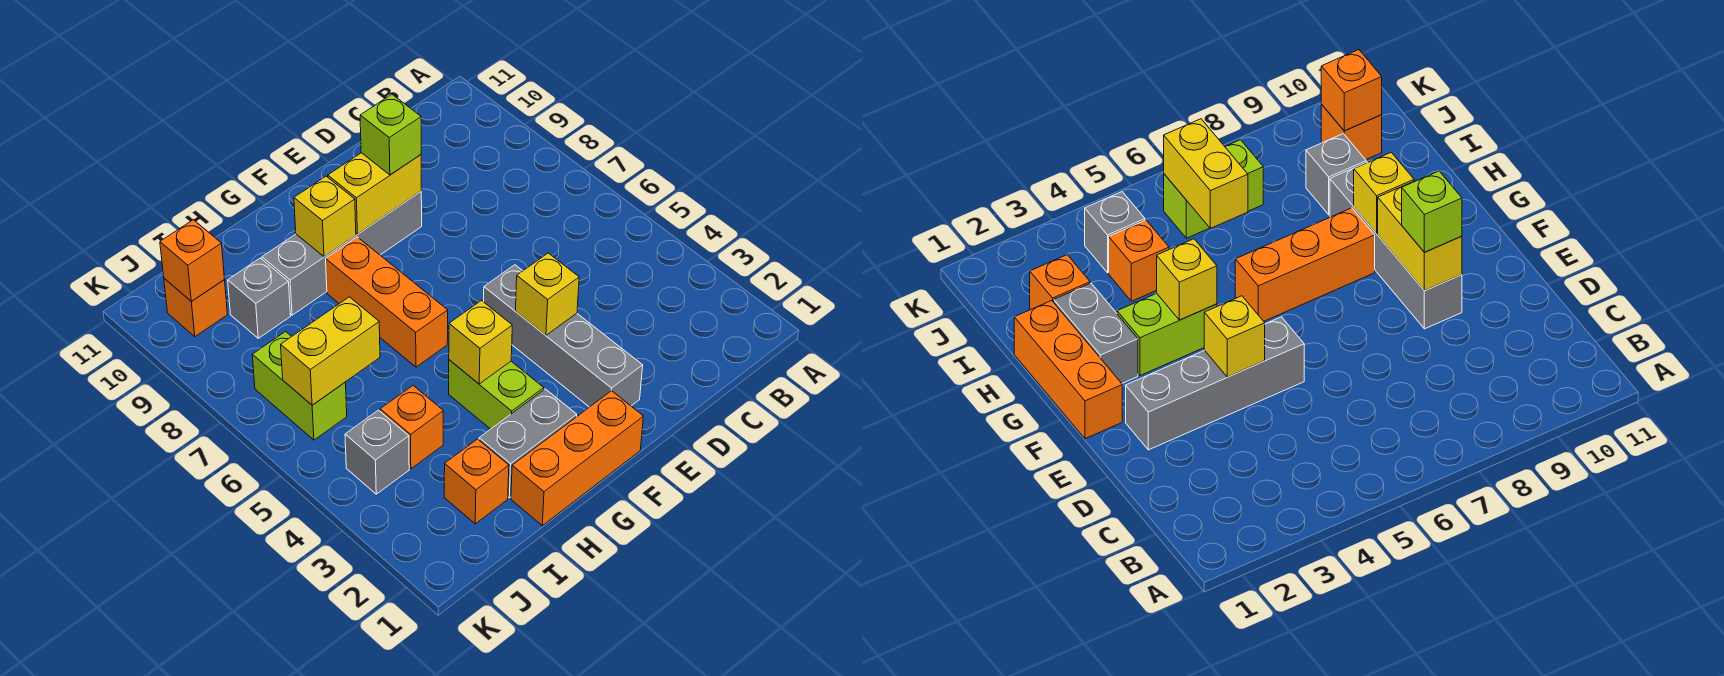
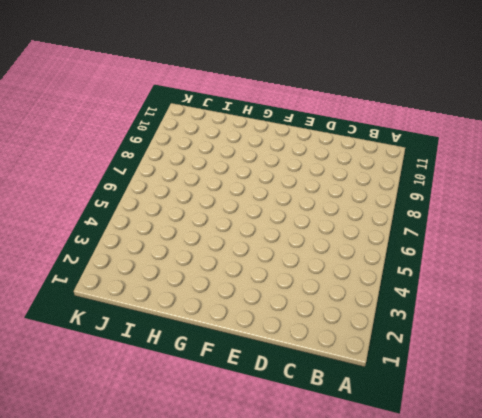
none -> grey brick E2:E5 level 1
none -> grey brick E9:H9 level 1
none -> orange brick F1:H1 level 1

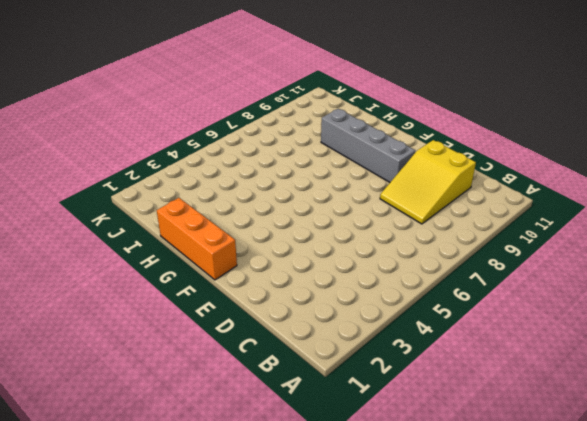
yellow slope C8:D10 level 1 top 10 -> none
none -> grey brick E2:E5 level 1
none -> grey brick G2:H2 level 1
none -> lime brick G3:G4 level 1

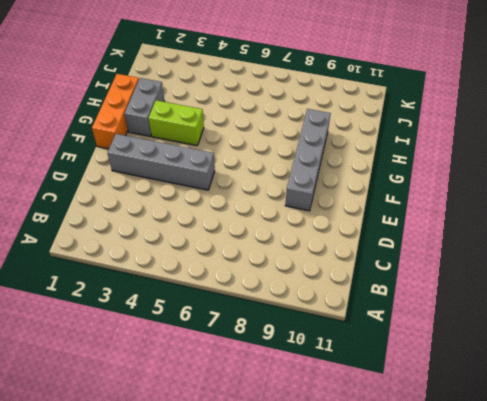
none -> orange brick G6:G8 level 1
none -> orange brick I2 level 1
none -> orange brick I4 level 1

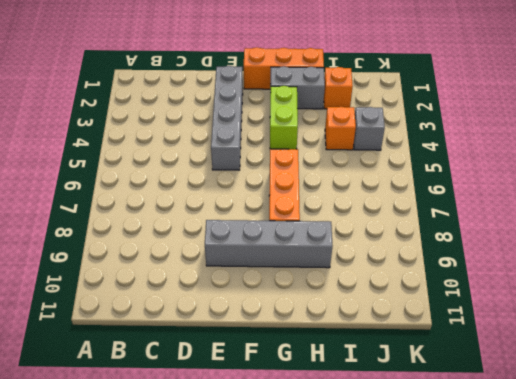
none -> grey brick I9 level 1
none -> lime brick J6:J7 level 1
none -> orange brick J10 level 1

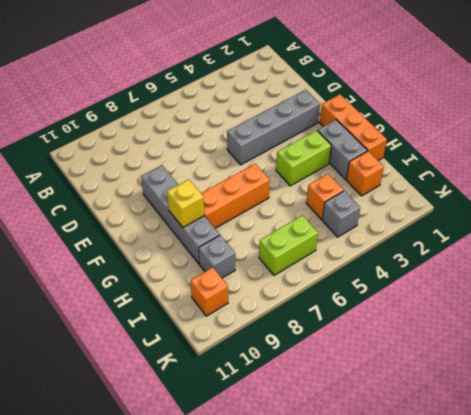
none -> yellow brick E4 level 2
none -> yellow brick E9:F9 level 2
none -> yellow brick G4 level 2

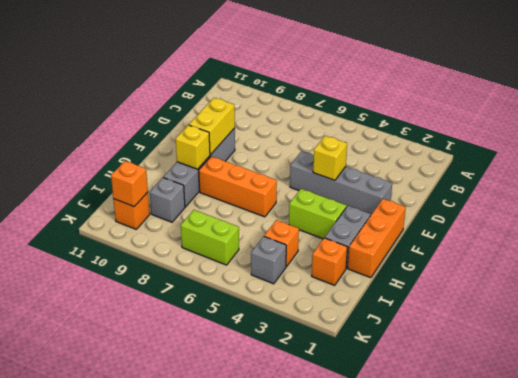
none -> yellow brick G4 level 2
none -> yellow brick I6:J6 level 2
none -> lime brick E9 level 3

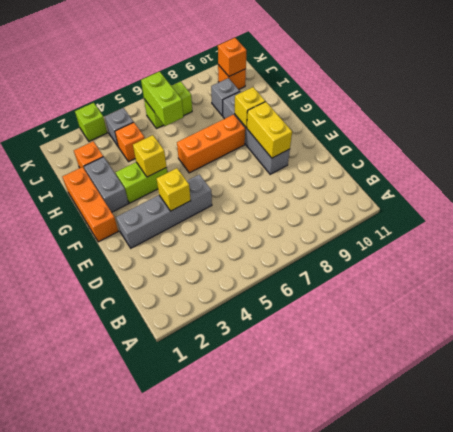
lime brick I6:J6 level 2 -> yellow brick I6:J6 level 2
lime brick K3 level 1 -> lime brick E9 level 3

